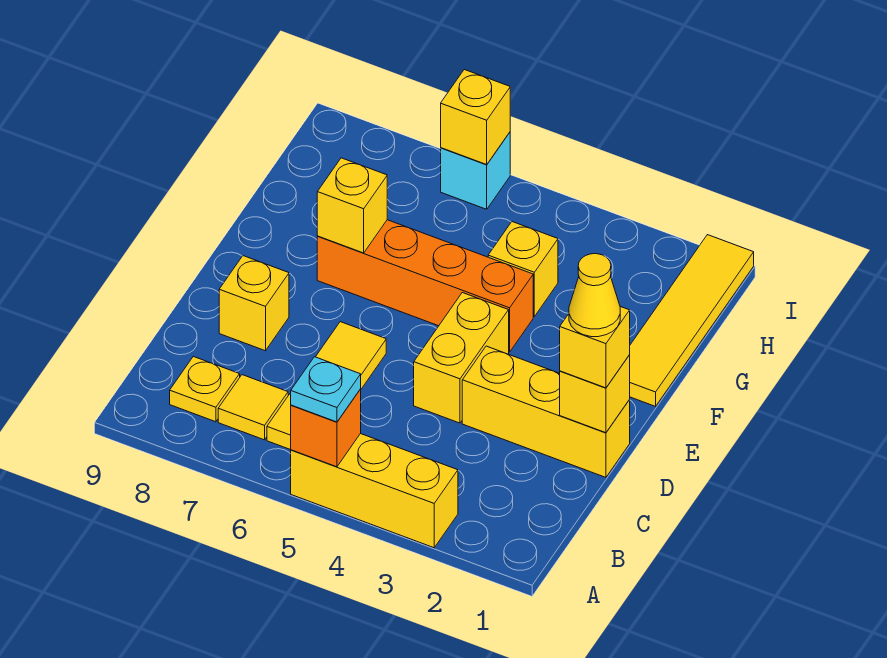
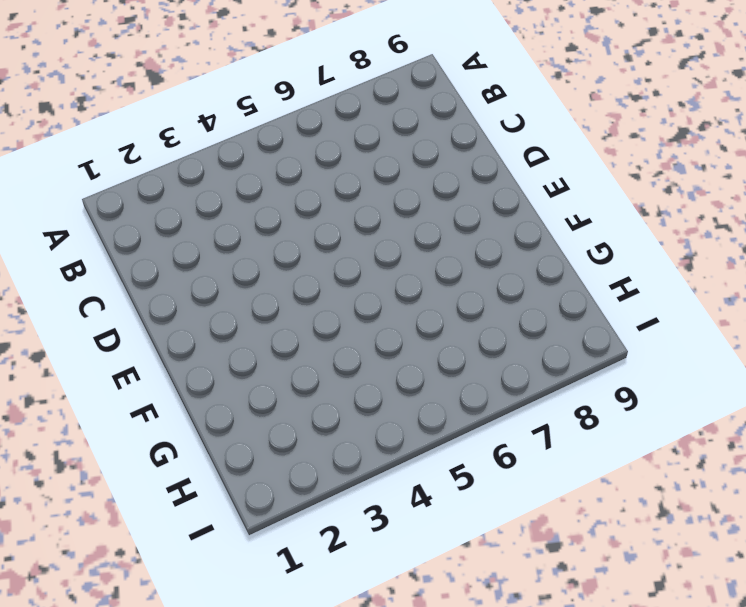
none -> yellow brick A3:A5 level 1
none -> yellow tile B6:D6 level 1
none -> yellow tile B7 level 1

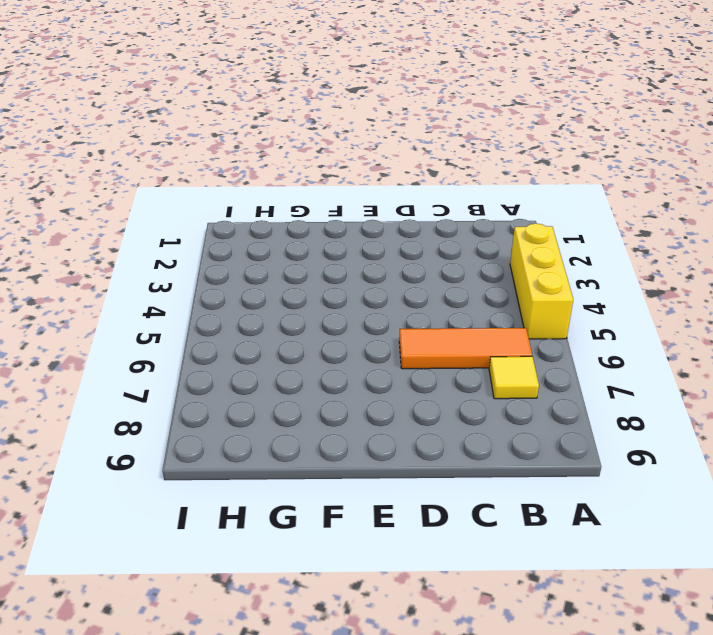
orange tile B6:D6 level 1 -> yellow tile B6:D6 level 1
none -> yellow plate B8 level 1
none -> yellow brick D1:D3 level 1
none -> yellow brick D4:E4 level 1

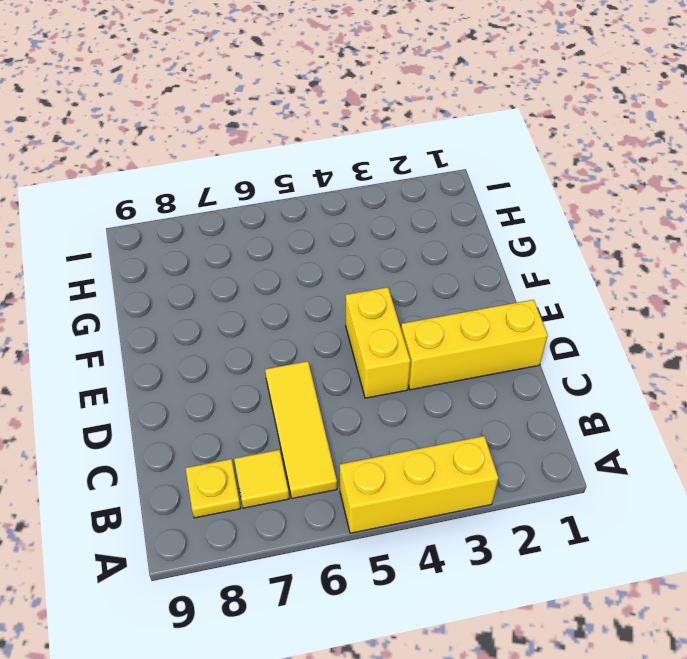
none -> yellow brick D8 level 1
none -> yellow tile F1:I1 level 1
none -> orange brick F4:F7 level 1

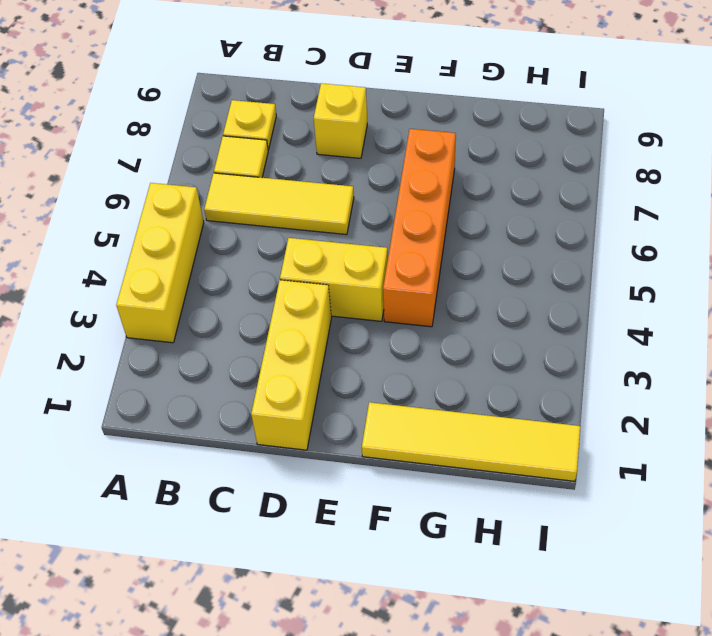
none -> yellow brick G4 level 1
none -> cyan brick I6 level 1
none -> orange brick A5 level 2

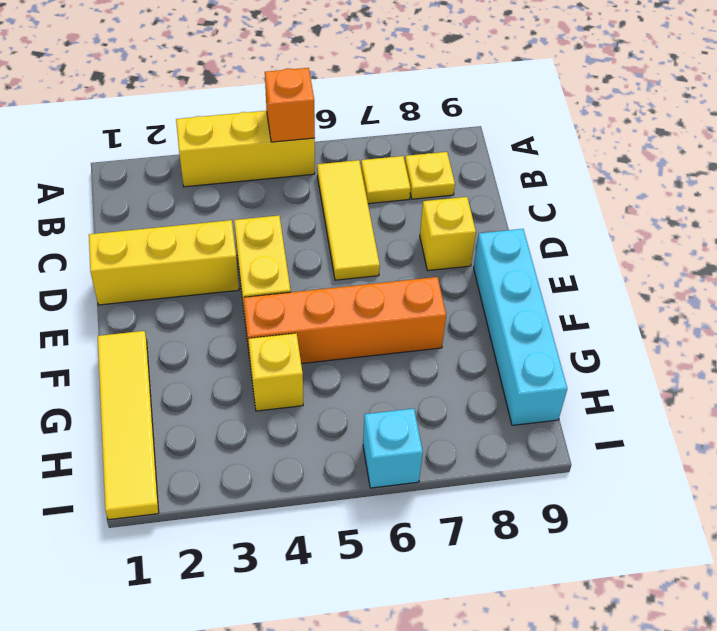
cyan brick E9:H9 level 1 -> none
none -> yellow brick D1 level 2
none -> yellow brick F7 level 2
none -> yellow brick I6 level 2

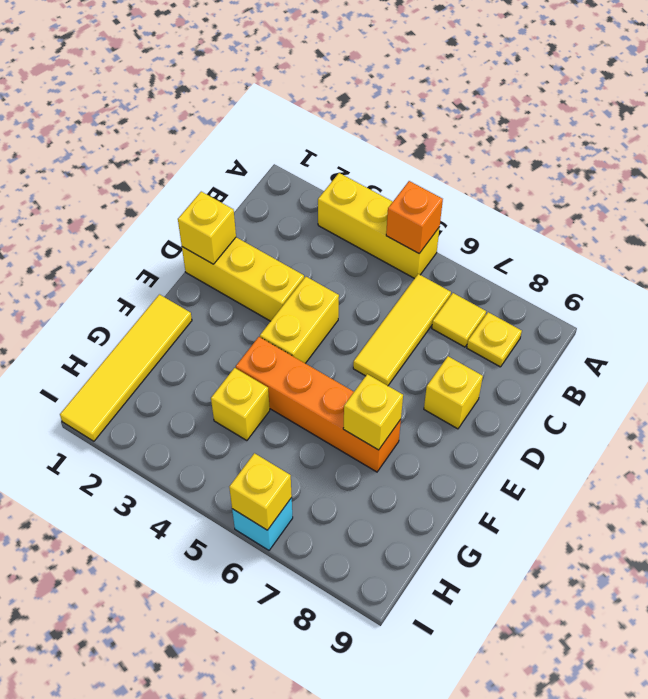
none -> cyan plate A5 level 3
none -> yellow brick D1 level 3
none -> yellow cone D1 level 4

